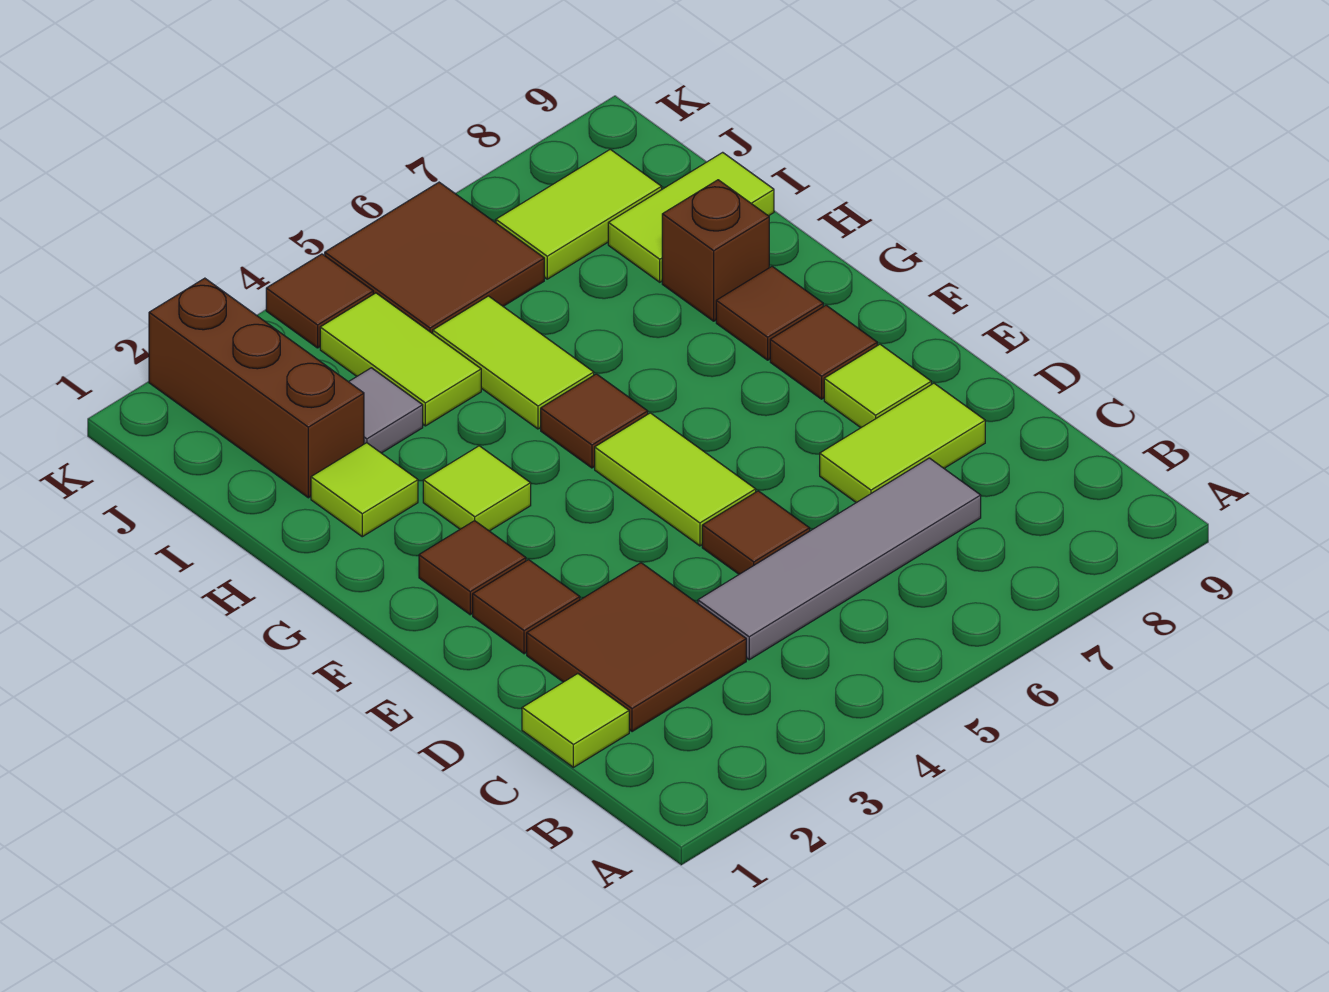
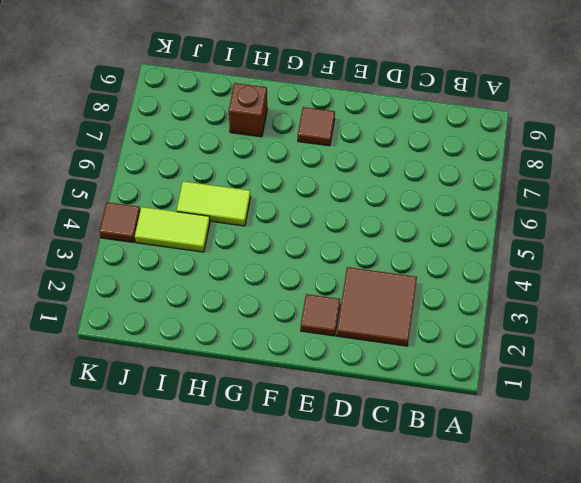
none -> lime tile C1 level 1
none -> grey tile C4:C7 level 1
none -> brown tile D5 level 1

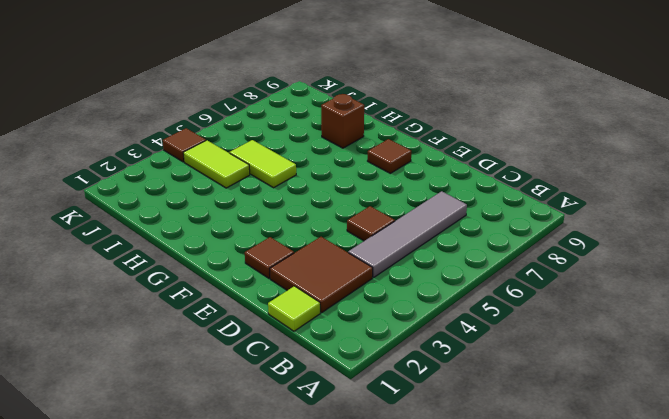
none -> lime tile D7:D8 level 1
none -> lime tile E5:F5 level 1
none -> lime tile E8 level 1

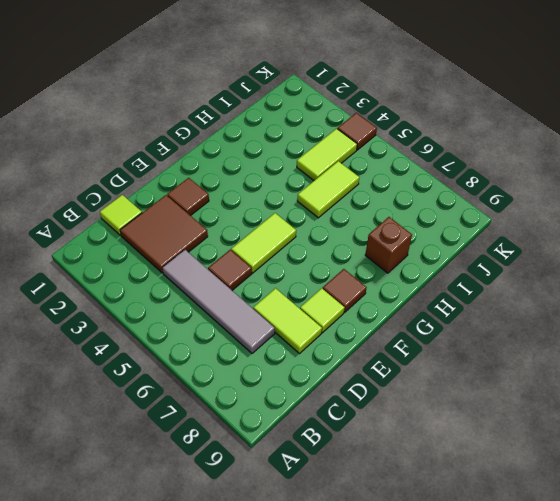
none -> brown tile F2 level 1
none -> lime tile G3 level 1
none -> brown tile G5 level 1

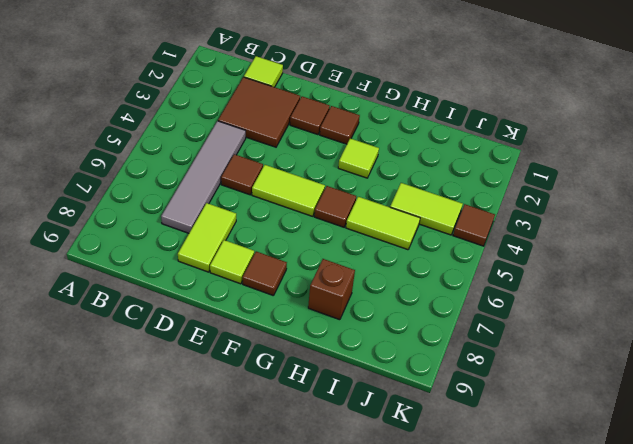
none -> brown tile G8 level 1
none -> lime tile H2 level 1
none -> brown brick I2:K2 level 1

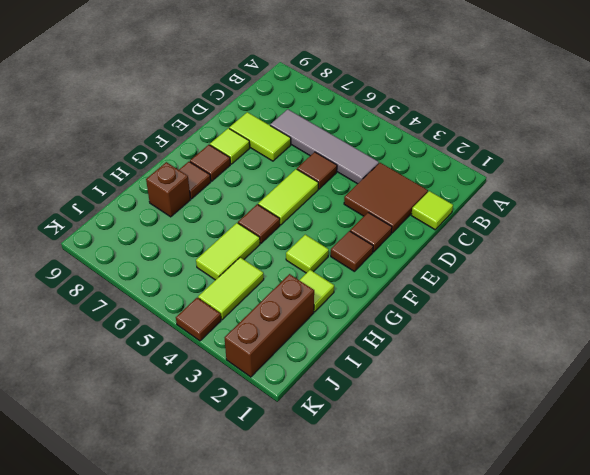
none -> grey tile I3 level 1
none -> lime tile I8:I9 level 1
none -> brown tile J5:K6 level 1

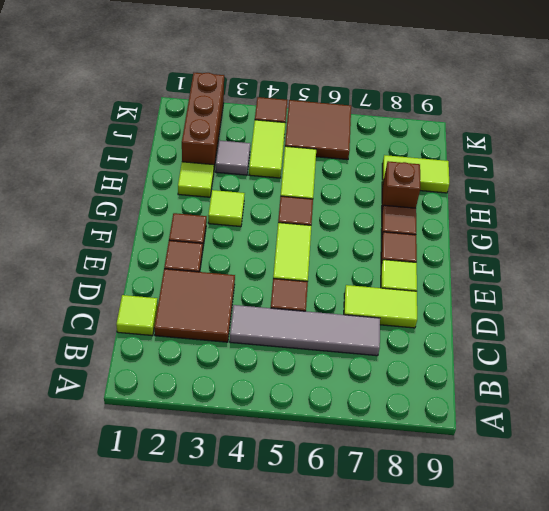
none -> lime tile J7:J8 level 1

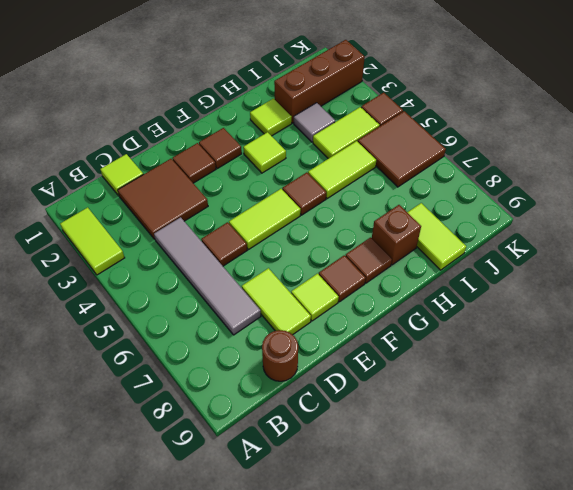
lime tile A2:A3 level 1 -> lime tile J7:J8 level 1
brown round brick C9 level 1 -> none

